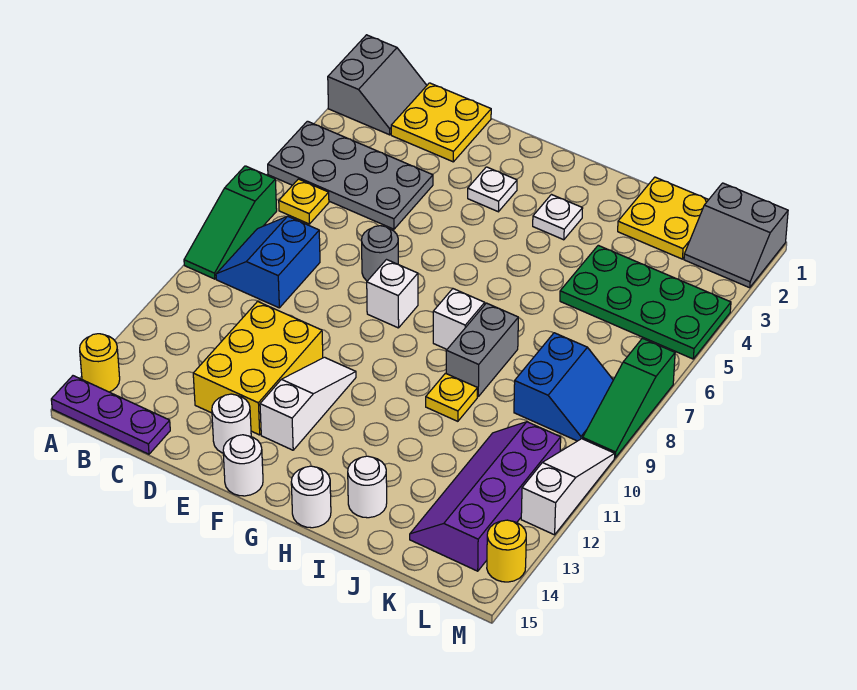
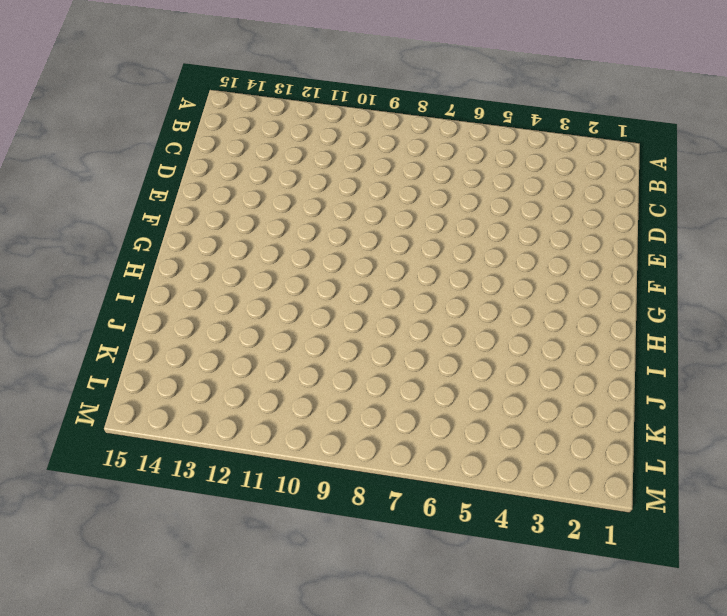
none -> grey slope A1:B2 level 1 top A
none -> grey plate A4:D5 level 1
none -> green slope A7:A9 level 1 top 7

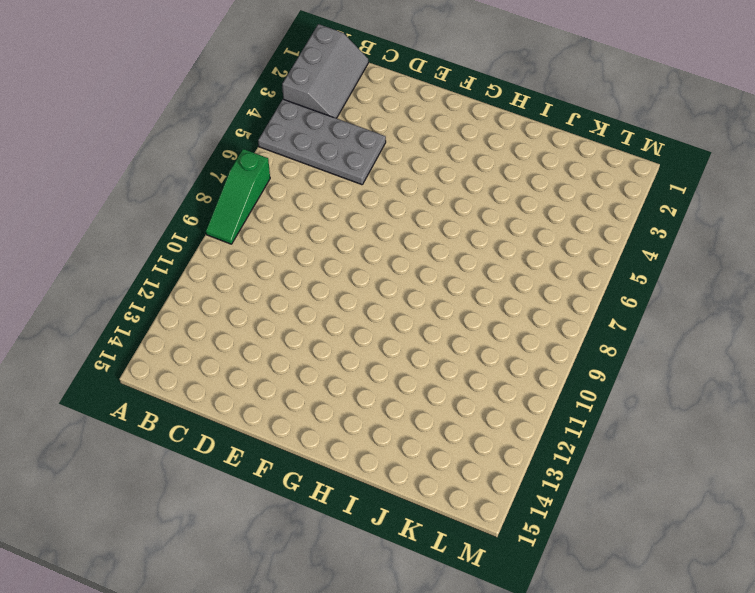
grey slope A1:B3 level 1 top A -> grey slope A1:B2 level 1 top A
none -> yellow round brick A14 level 1
none -> purple plate A15:C15 level 1
none -> yellow plate B6 level 1

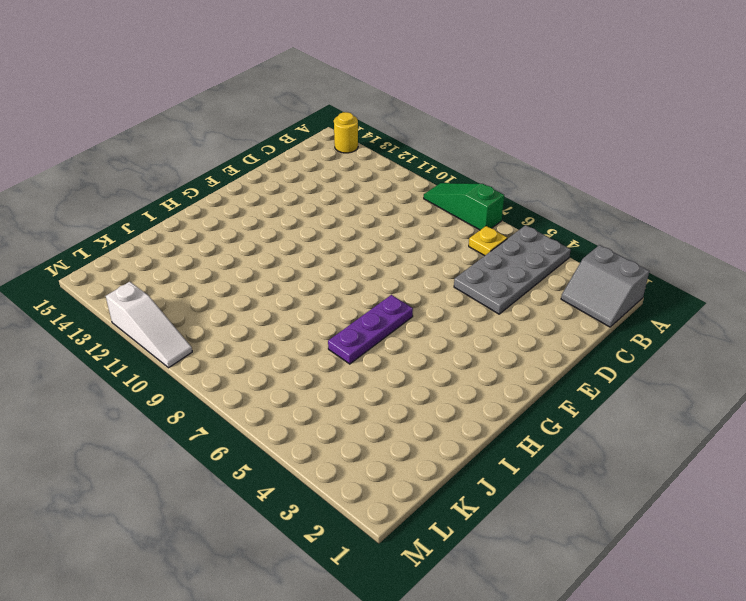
purple plate G6:I6 level 1 -> purple plate A15:C15 level 1
none -> blue slope B8:C9 level 1 top C
none -> yellow plate C1:D2 level 1
none -> yellow brick D11:E13 level 1

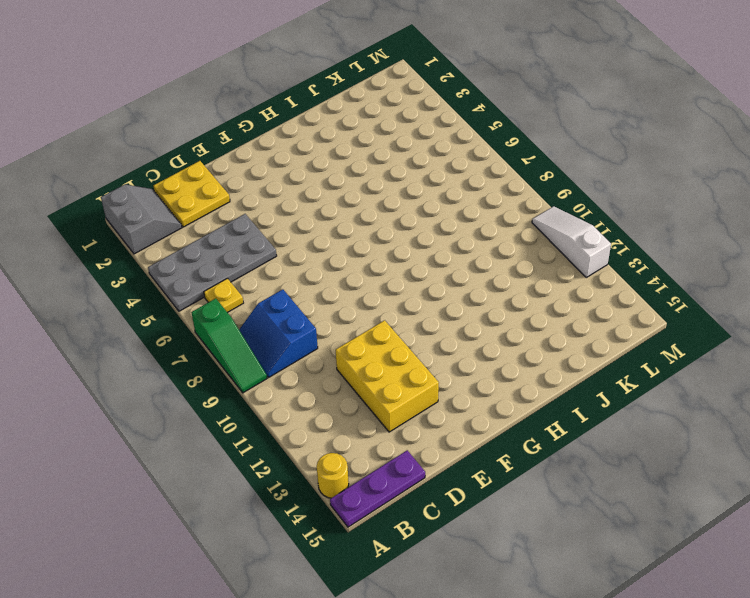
none -> grey round brick E7 level 1
none -> white round brick E14 level 1
none -> white plate F3 level 1

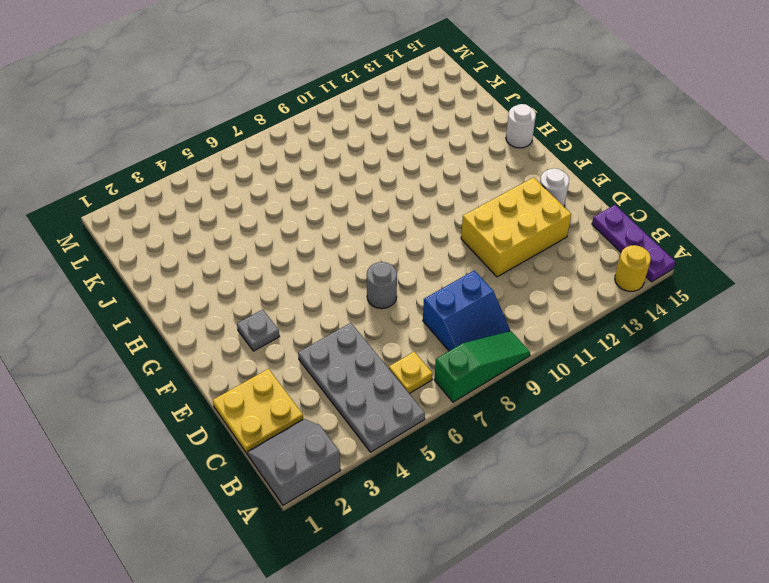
grey plate F3 level 1 -> white plate F3 level 1
none -> white brick F8 level 1
none -> white slope F11:F13 level 1 top 13
none -> white round brick F15 level 1

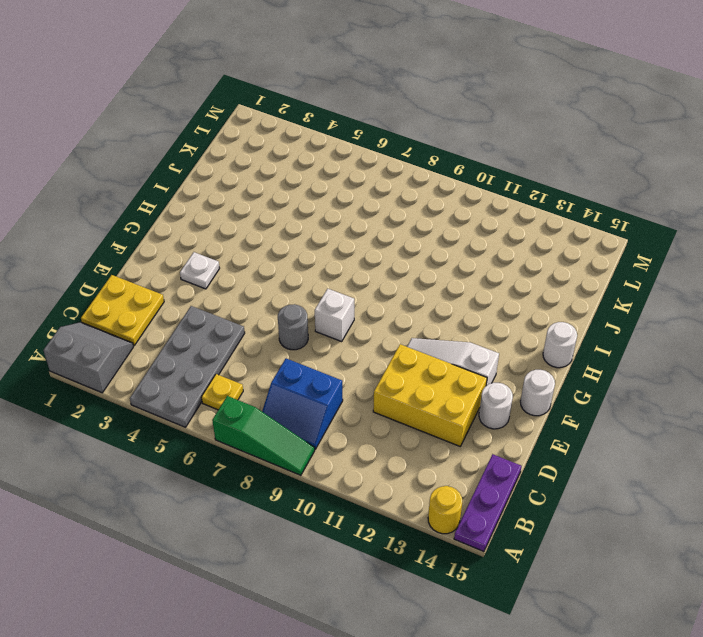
none -> white plate H3 level 1
none -> white brick H8 level 1
none -> grey brick I8:I9 level 1

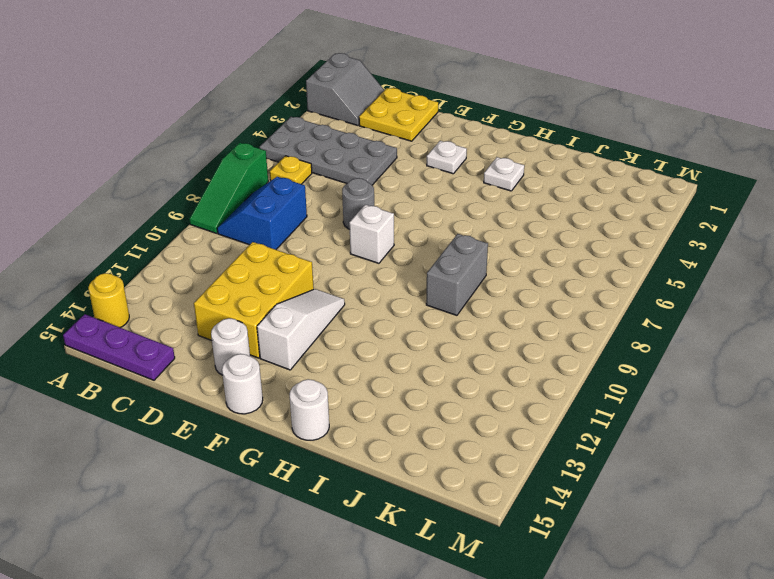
none -> white brick H8 level 1
none -> yellow plate I10 level 1
none -> white round brick I14 level 1

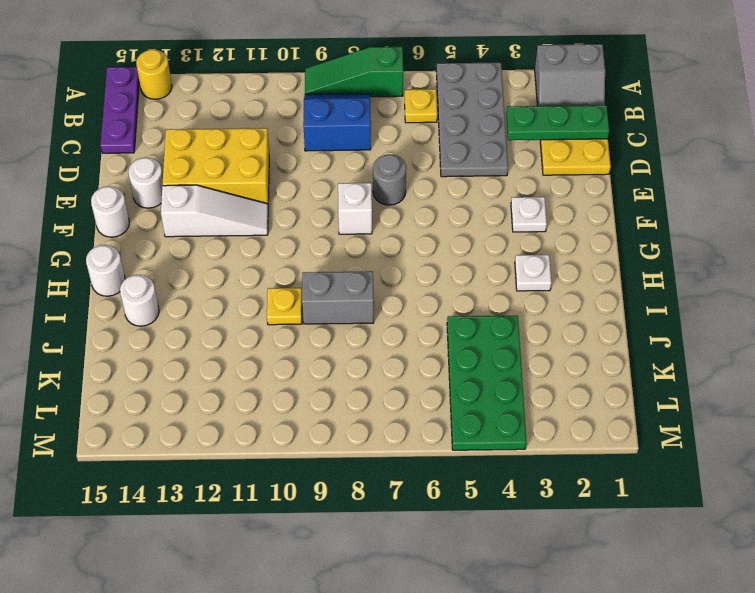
green plate C1:C3 level 2 -> none
none -> white brick H8 level 1
none -> yellow plate J1:K2 level 1
none -> blue slope K8:L9 level 1 top K

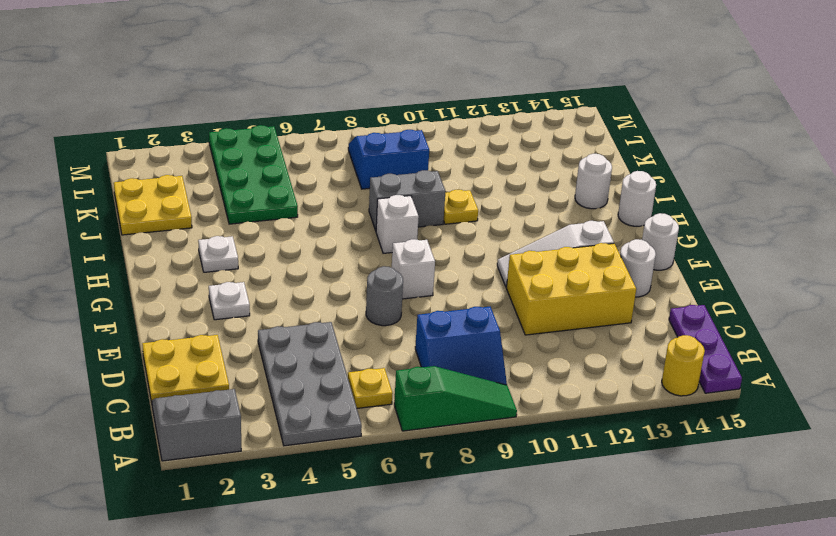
none -> purple slope K11:L14 level 1 top L
none -> grey slope L1:M2 level 1 top 1
none -> green slope M7:M9 level 1 top 7

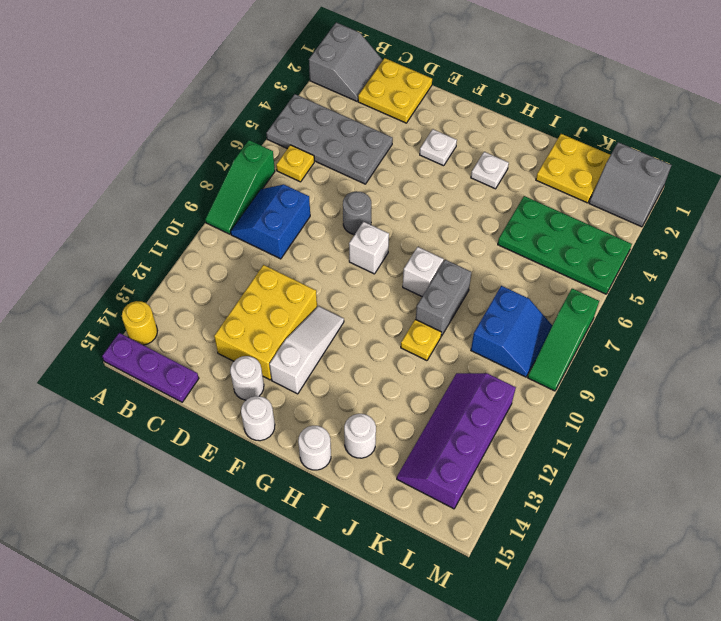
none -> white slope M10:M12 level 1 top 12
none -> yellow round brick M14 level 1

